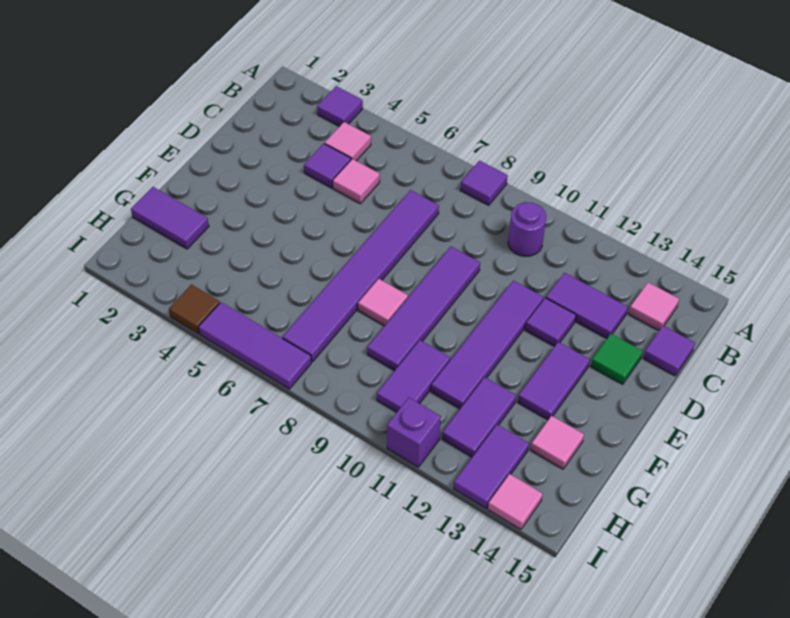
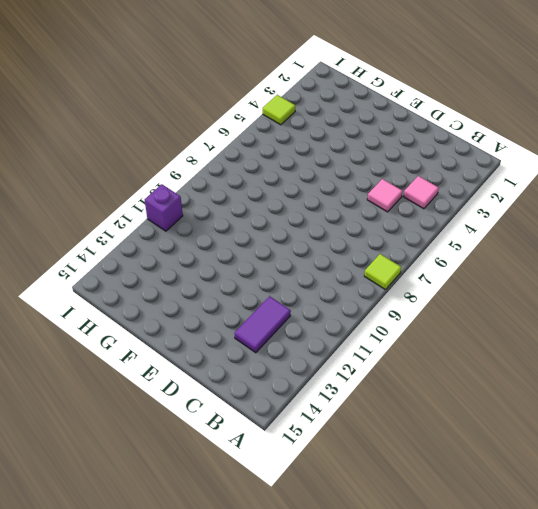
lime tile A8 level 1 -> purple tile A8 level 1
lime tile I4 level 1 -> brown tile I4 level 1
none -> purple tile A3 level 1
none -> purple round brick B10 level 1
none -> pink tile B14 level 1

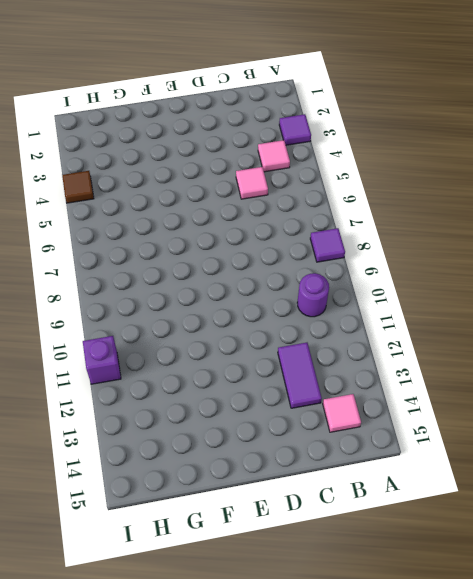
none -> purple tile C4 level 1
none -> purple tile C7:H7 level 1
none -> purple tile C15 level 1

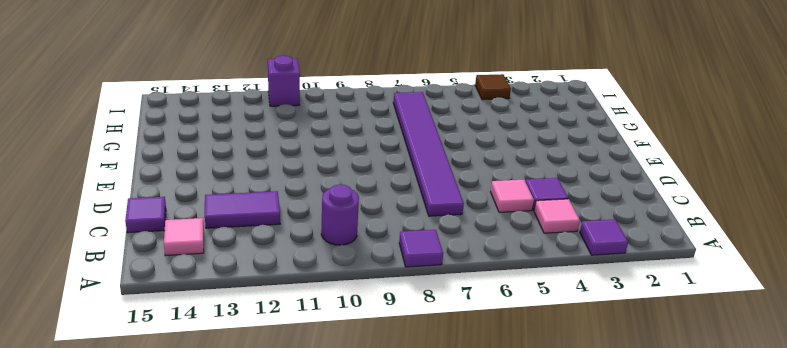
none -> purple tile D9:G9 level 1
none -> purple tile D11:G11 level 1
none -> purple tile D12 level 1

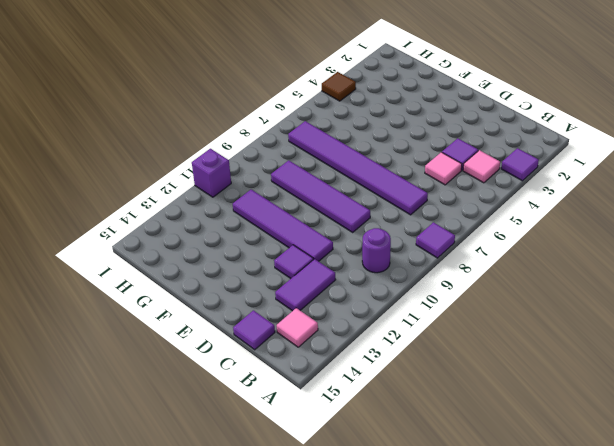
none -> green tile D14 level 1
none -> purple tile E13:F13 level 1
none -> pink tile F8 level 1

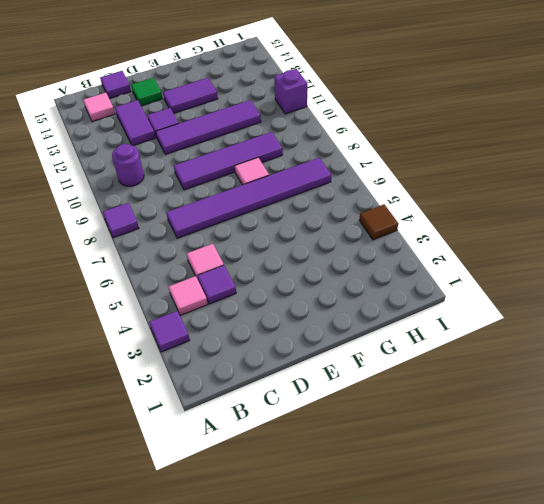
none -> purple tile G1:G2 level 1
none -> purple tile G10:H10 level 1
none -> purple tile G12:H12 level 1

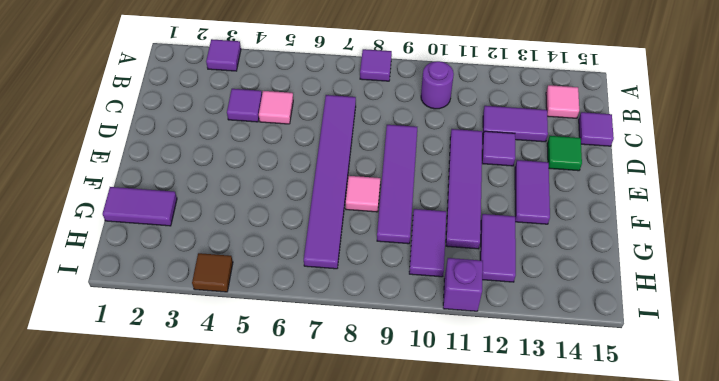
none -> pink tile B4 level 1
none -> pink tile G14 level 1
none -> purple tile H13:I13 level 1

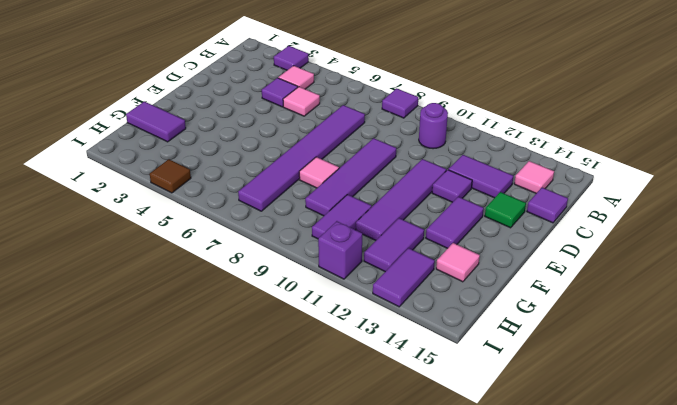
none -> purple tile I5:I7 level 1
none -> pink tile I14 level 1

